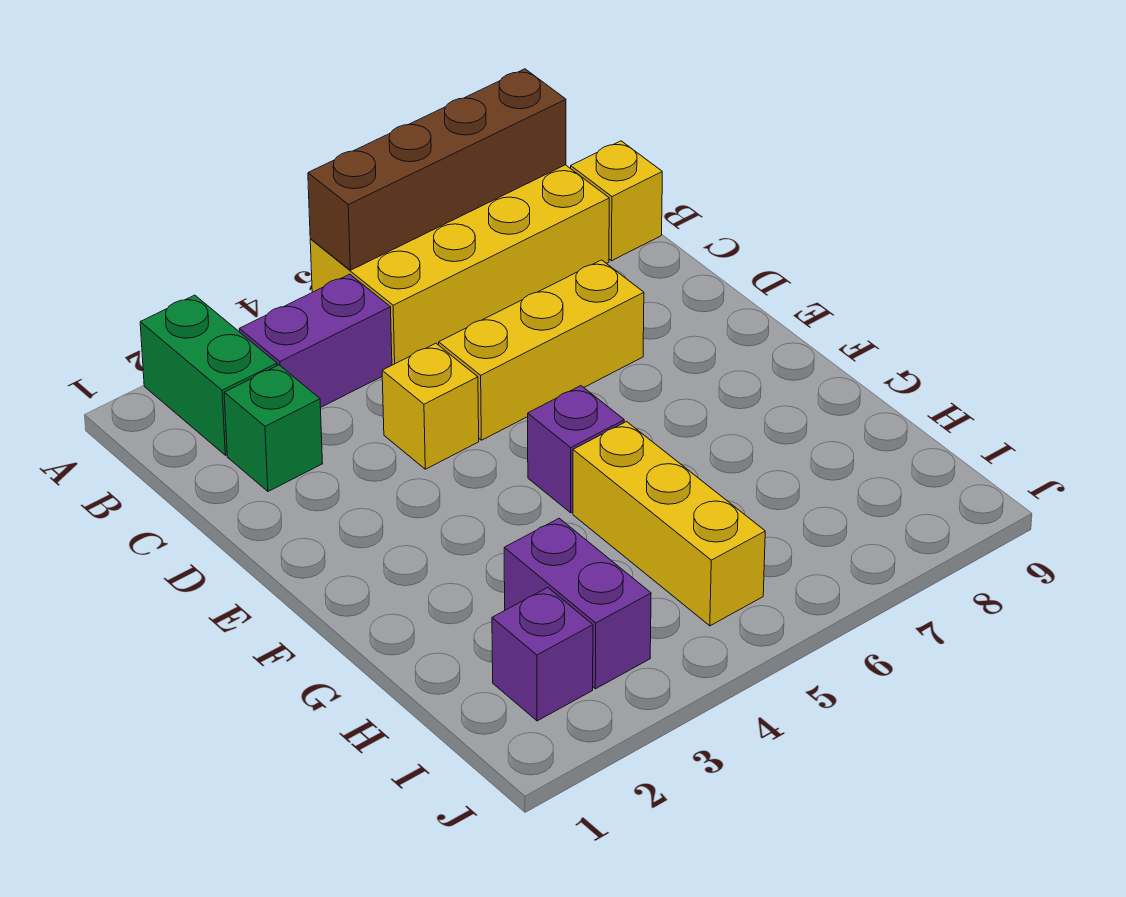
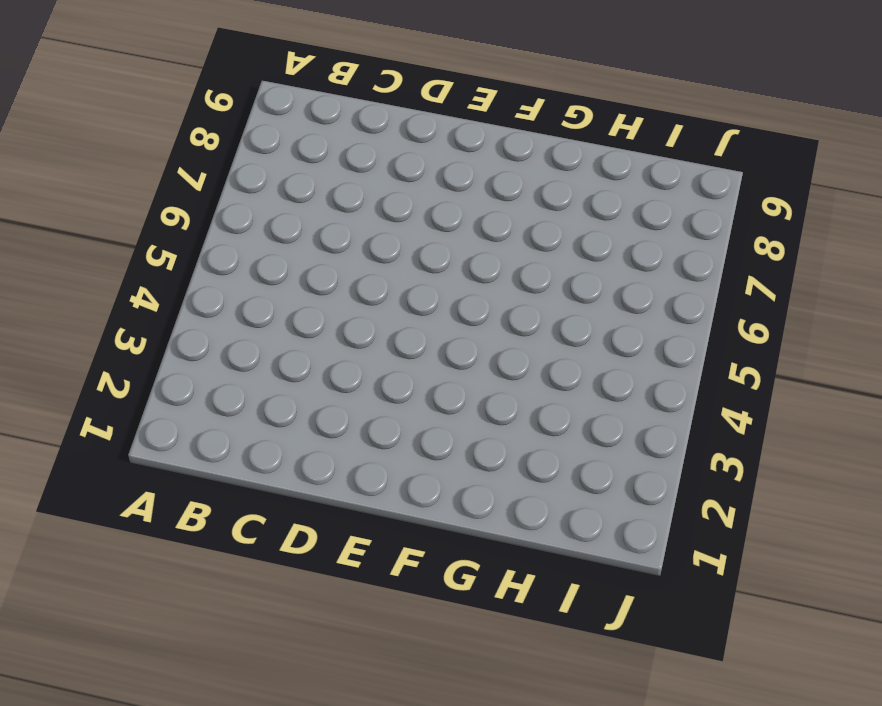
none -> green brick A2:B2 level 1
none -> yellow brick A5:B8 level 1
none -> purple brick B3:B4 level 1

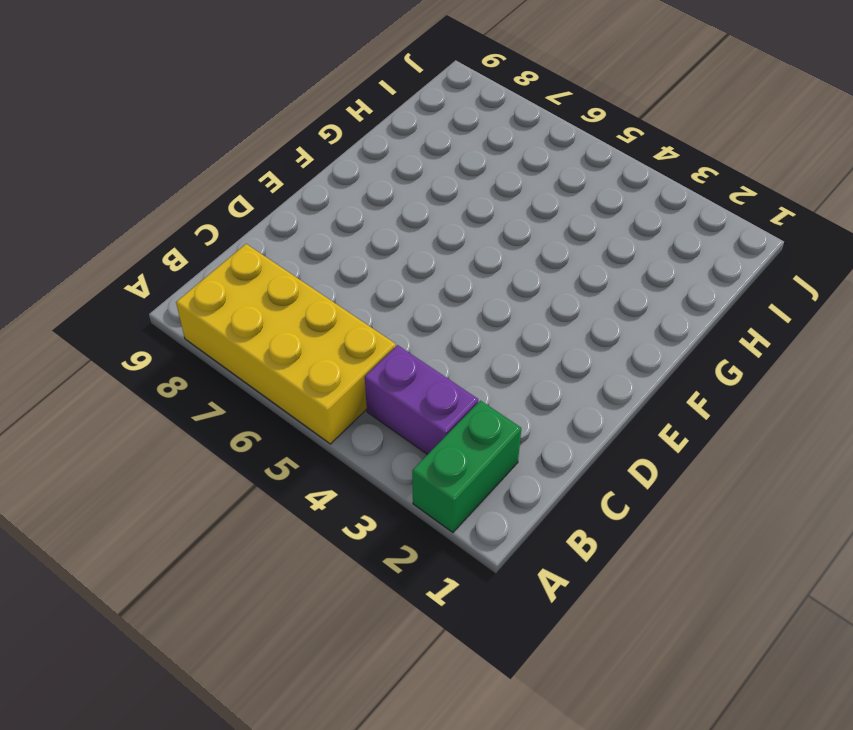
none -> yellow brick B9 level 1
none -> green brick C2 level 1
none -> yellow brick D4 level 1

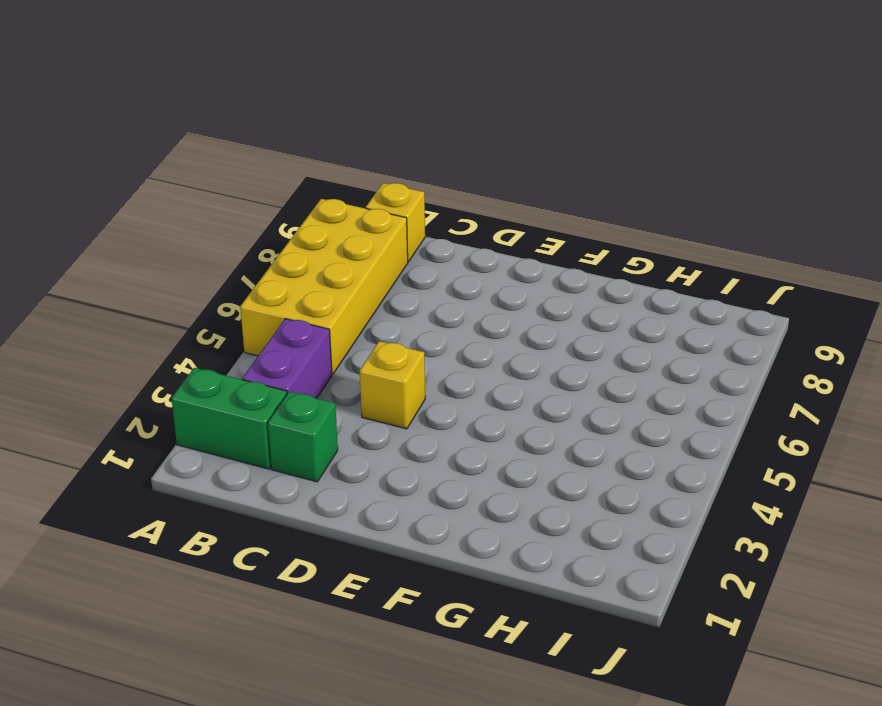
none -> yellow brick D5:D7 level 1
none -> purple brick F5 level 1
none -> yellow brick G5:I5 level 1

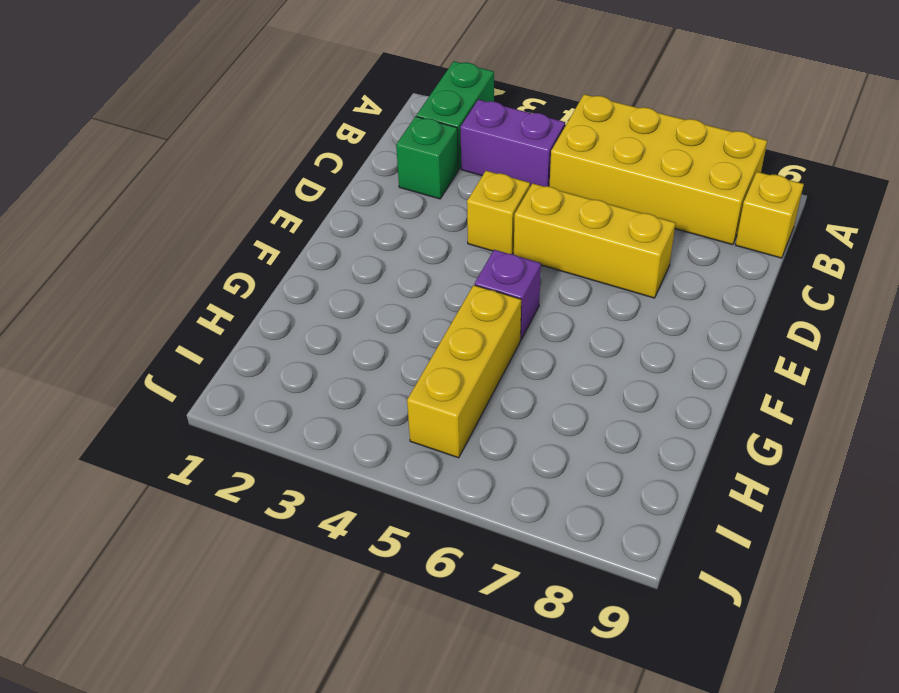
none -> purple brick H3:I3 level 1
none -> purple brick I2 level 1
none -> brown brick A5:A8 level 2

